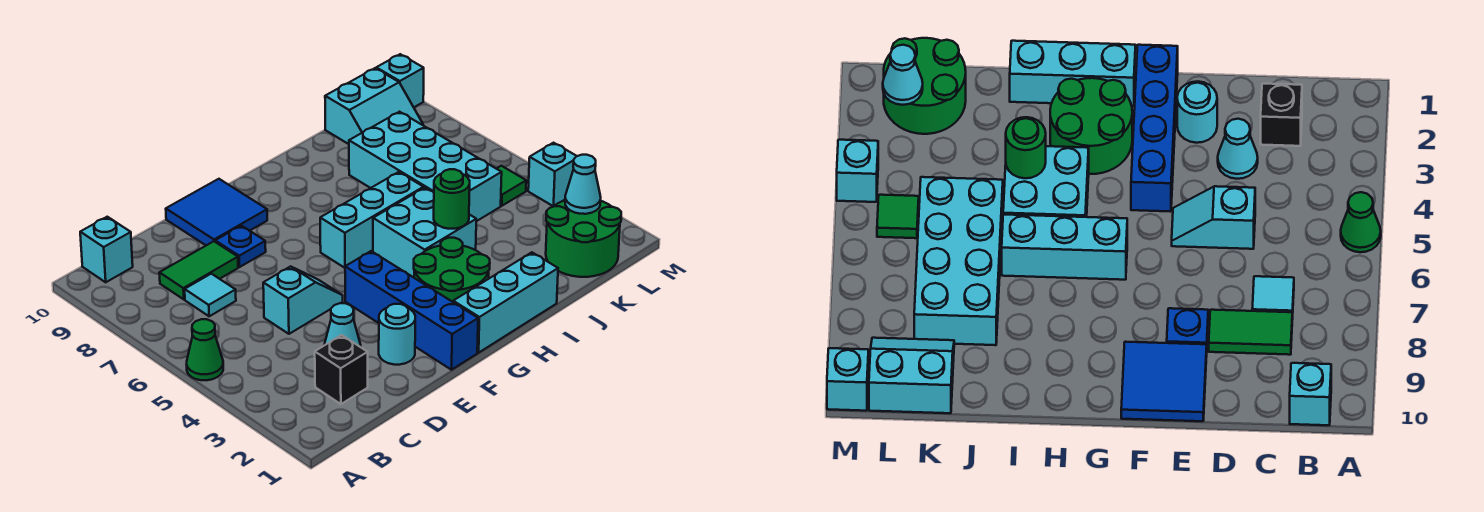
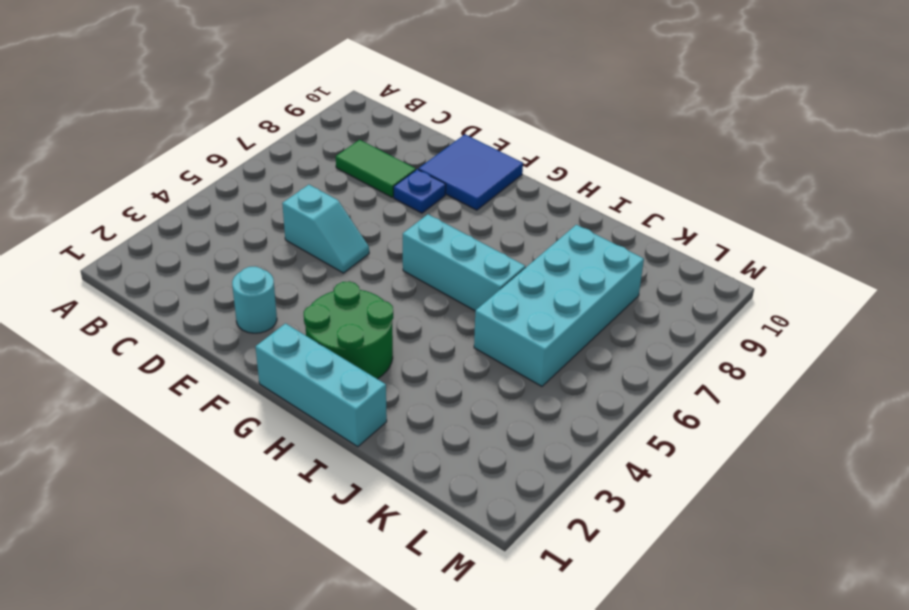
none -> green cone A5 level 1
none -> cyan brick B10 level 1
none -> black brick C2 level 1

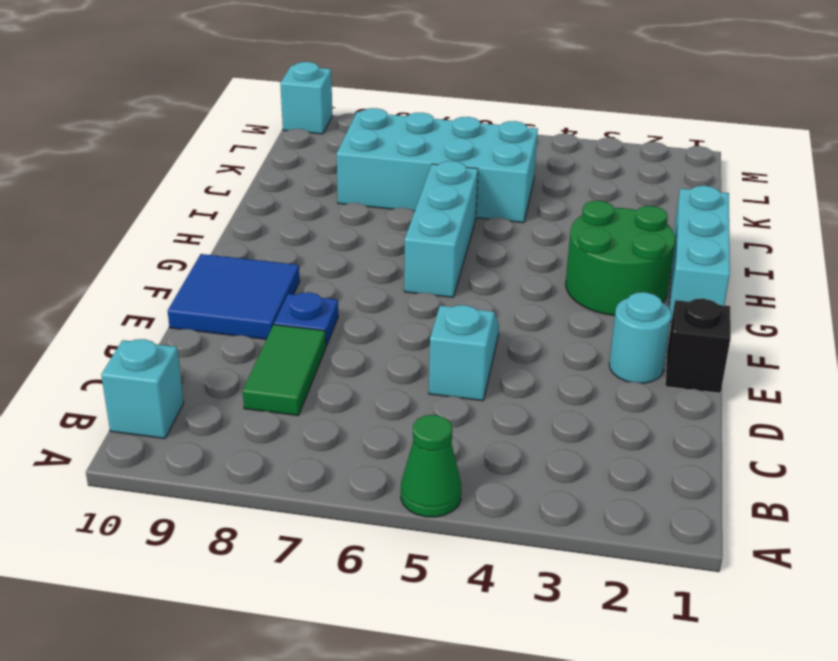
black brick E1 level 1 -> black brick C2 level 1
none -> cyan tile C7 level 1
none -> cyan cone D3 level 1
none -> blue brick F1:F4 level 1

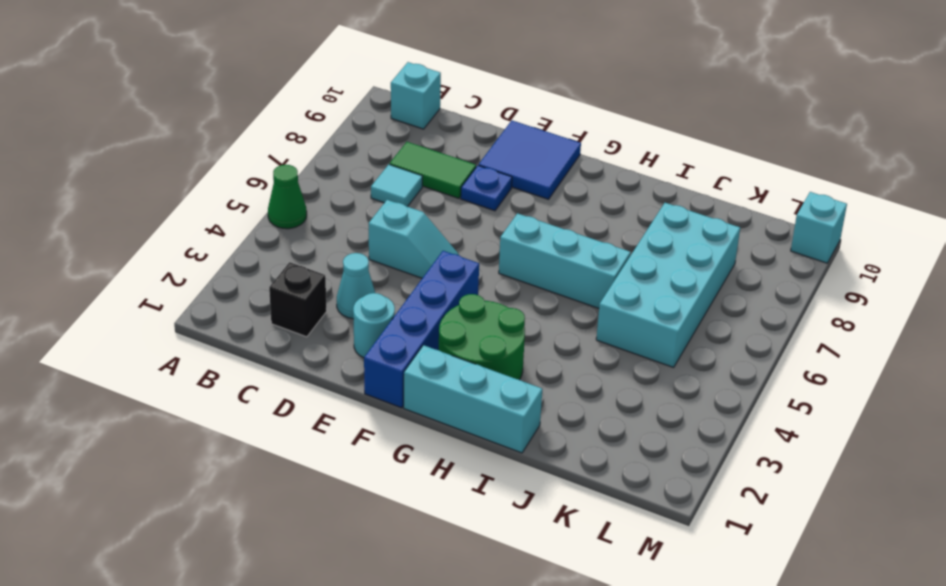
none -> cyan brick H4:I5 level 1
none -> green round brick K1:L2 level 1
none -> cyan slope K9:L10 level 1 top 10

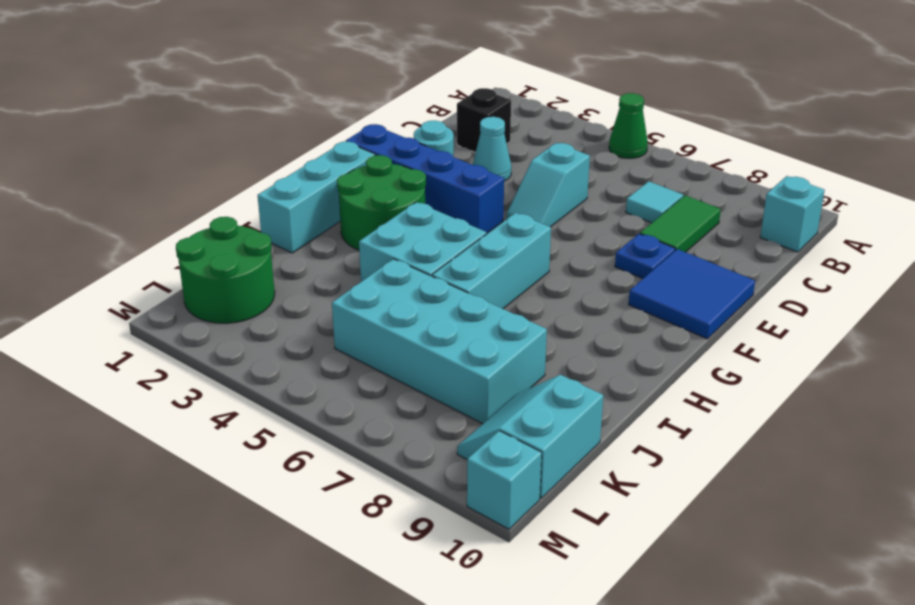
none -> green tile L5 level 1
none -> cyan brick M4 level 1
none -> green round brick I4 level 2

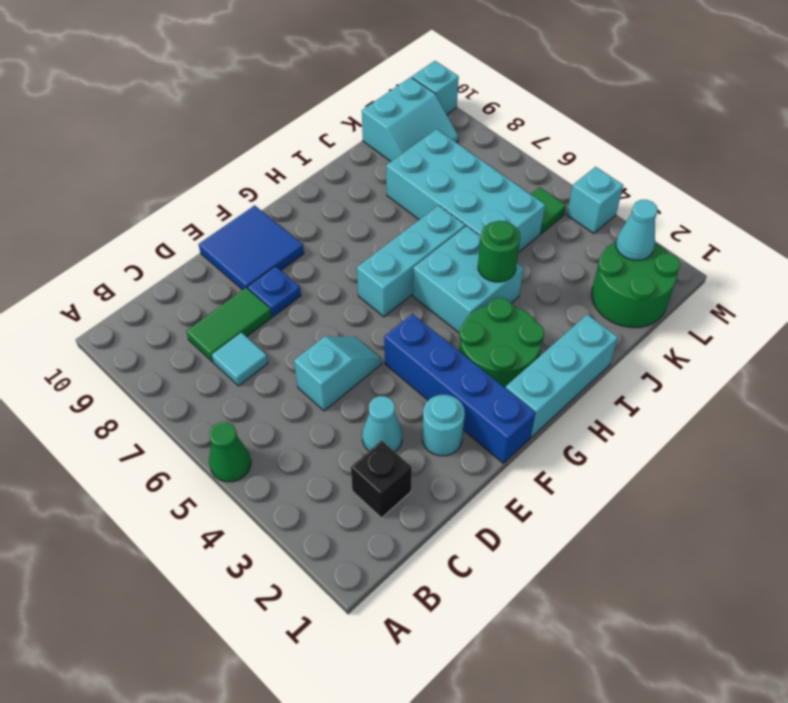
none -> cyan brick B10 level 1

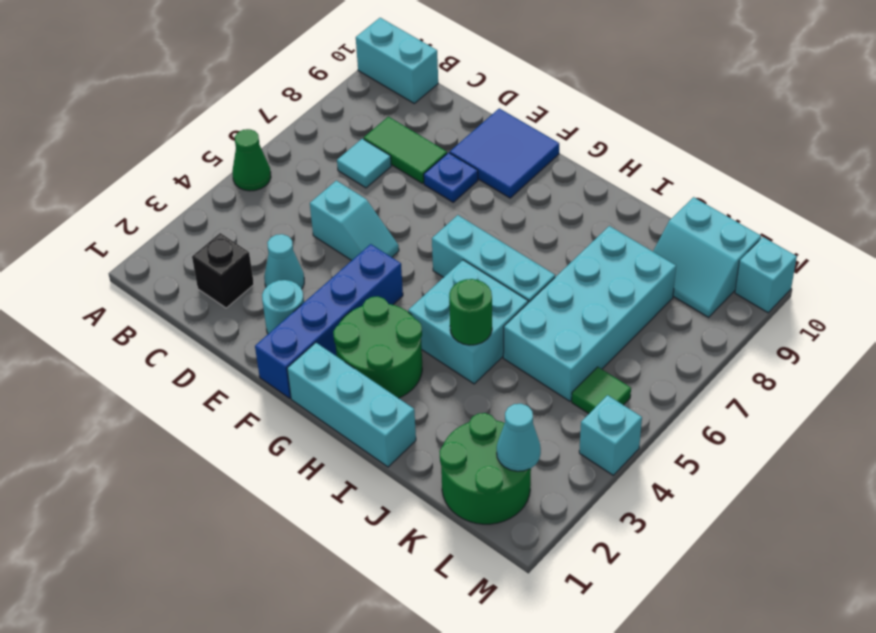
cyan brick A10:B10 level 1 -> cyan brick B10 level 1

